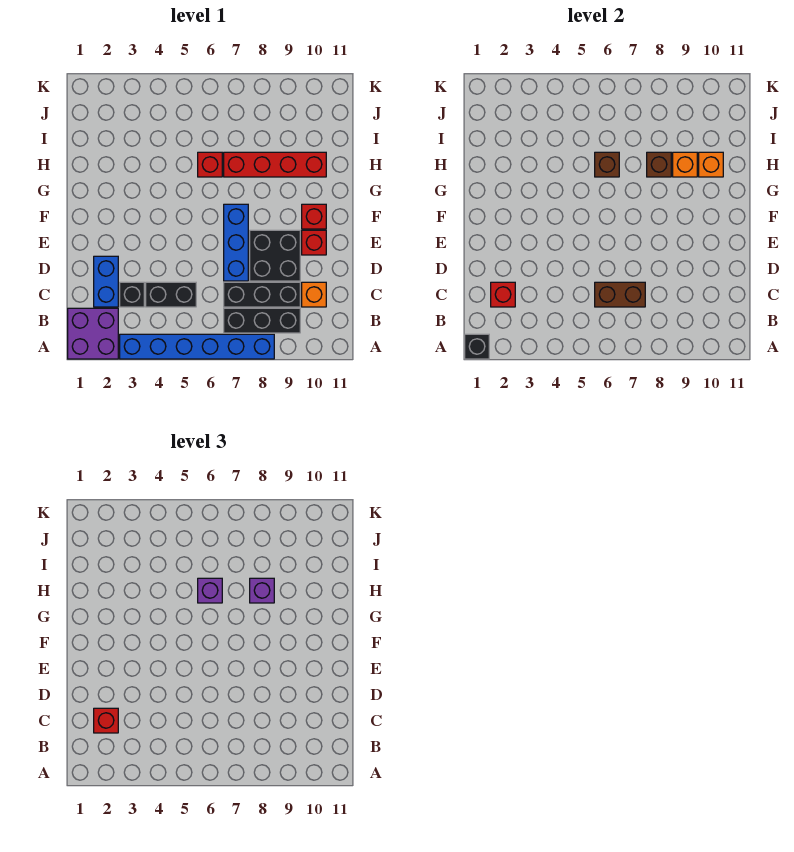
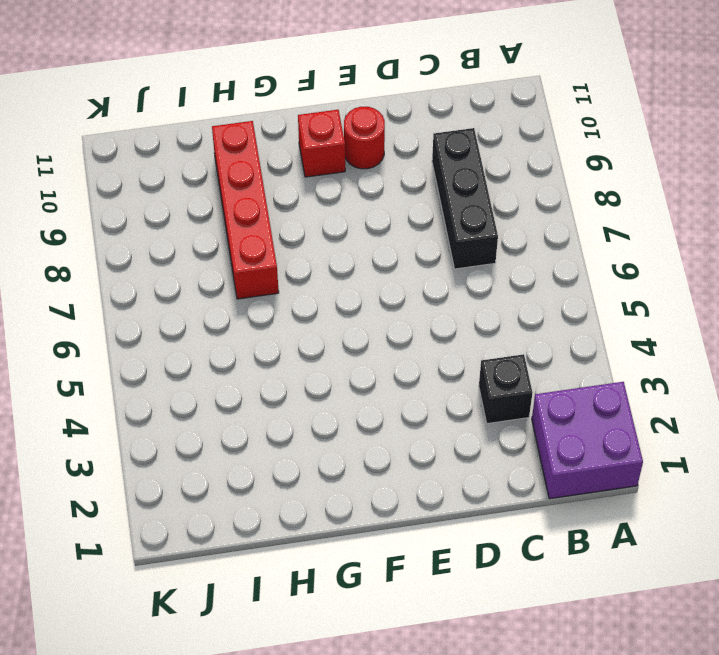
red round brick E10 level 1 -> red brick E10 level 1
none -> blue brick A3:A8 level 1
none -> black brick B7:B9 level 1
none -> blue brick C2:D2 level 1

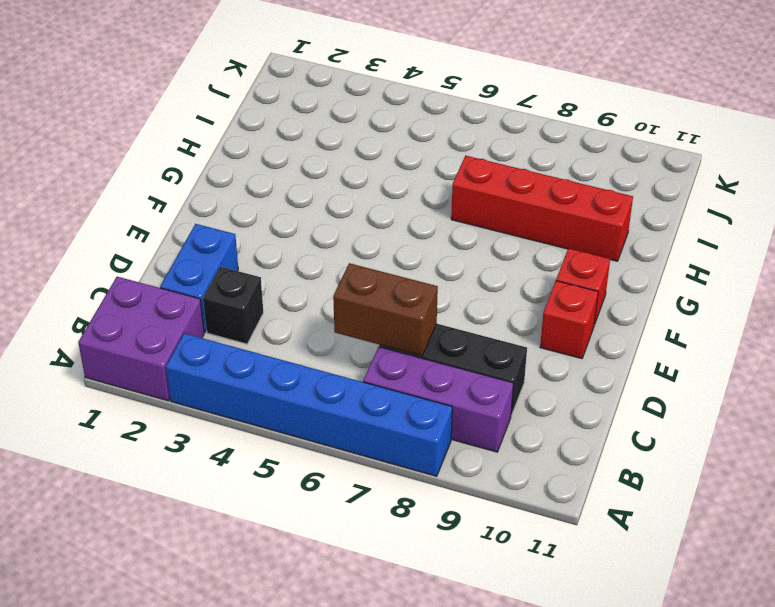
purple brick B7:B9 level 1 -> black brick B7:B9 level 1
none -> black brick C4:C5 level 1
none -> orange brick C10 level 1
none -> blue brick D7:F7 level 1

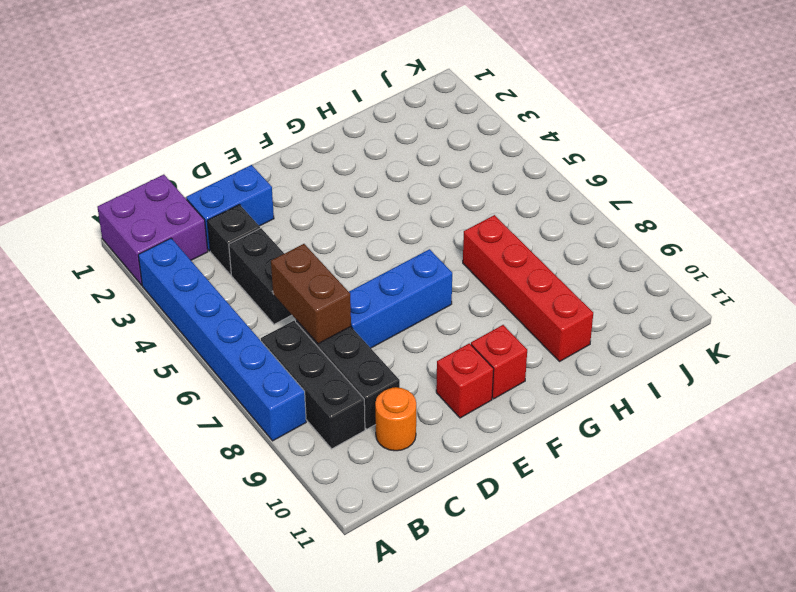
orange round brick C10 level 1 -> orange brick C10 level 1
none -> black brick D8:E9 level 1
none -> red brick H6 level 1
none -> black brick A1 level 2

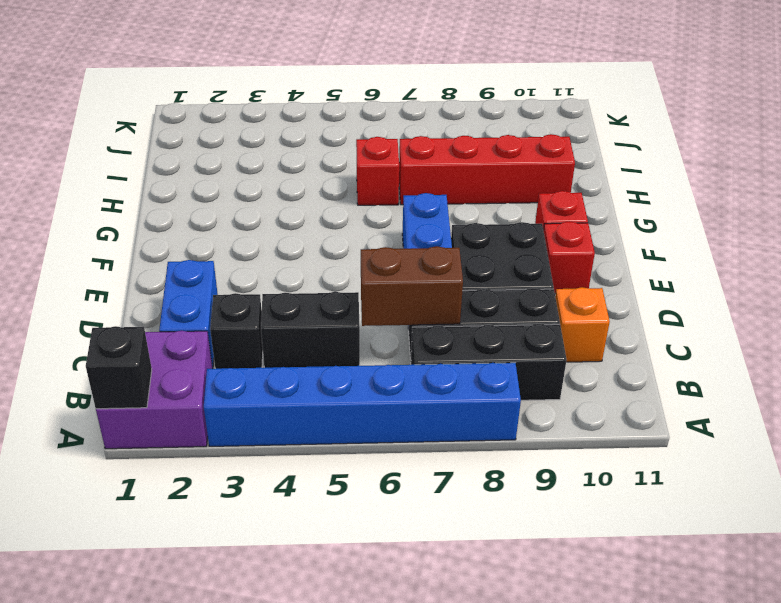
none -> red brick C2 level 2
none -> brown brick H6 level 2
none -> brown brick H8 level 2

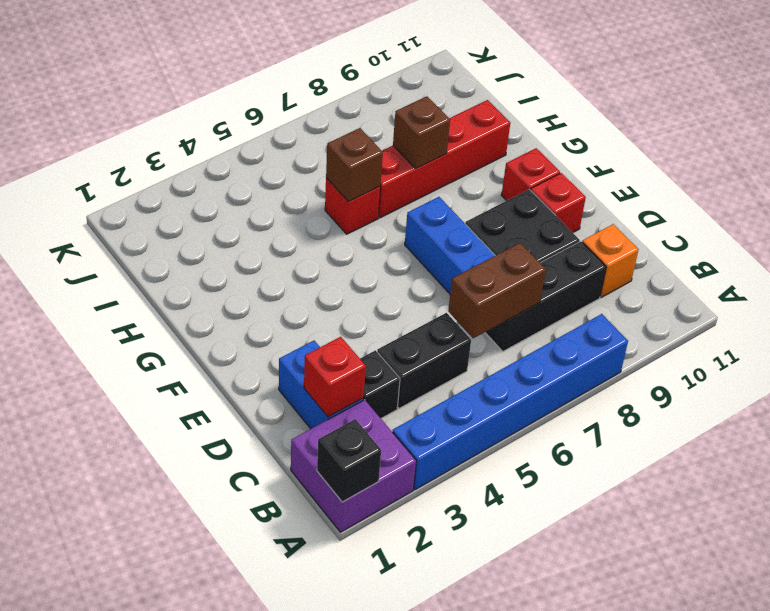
none -> black brick B7:B9 level 1
none -> orange brick H9 level 2
none -> orange brick H10 level 2

